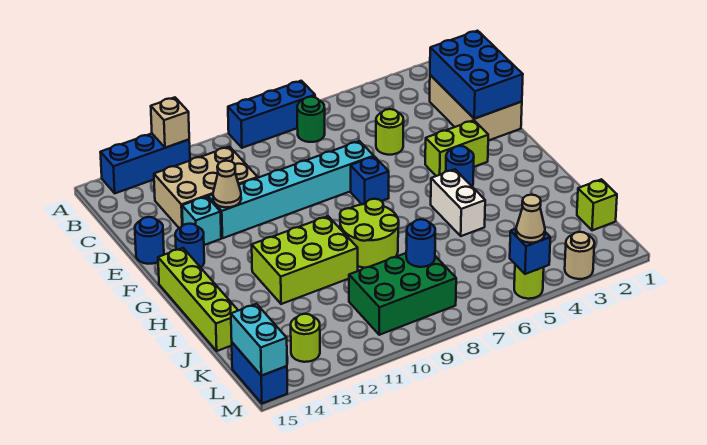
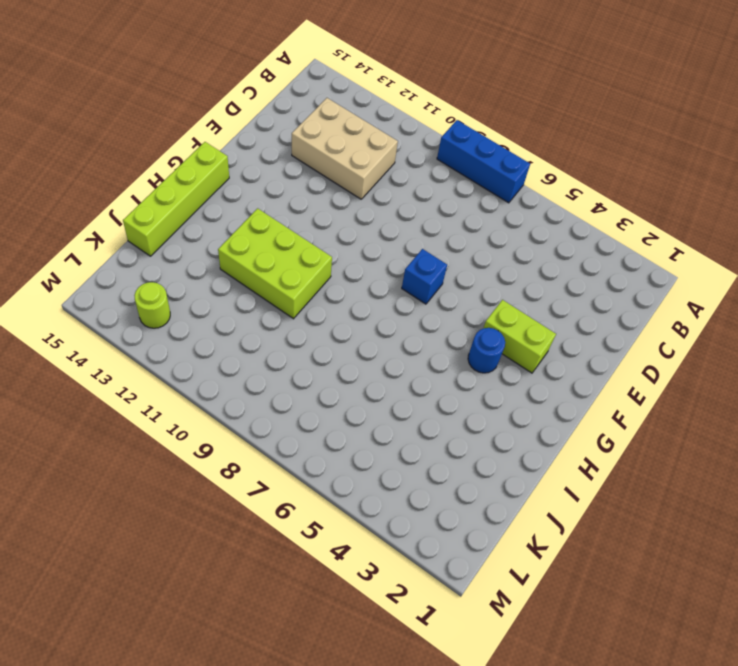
none -> blue brick A12:A14 level 1
none -> green round brick B7 level 1
none -> tan brick C1:E2 level 1
none -> lime round brick D5 level 1

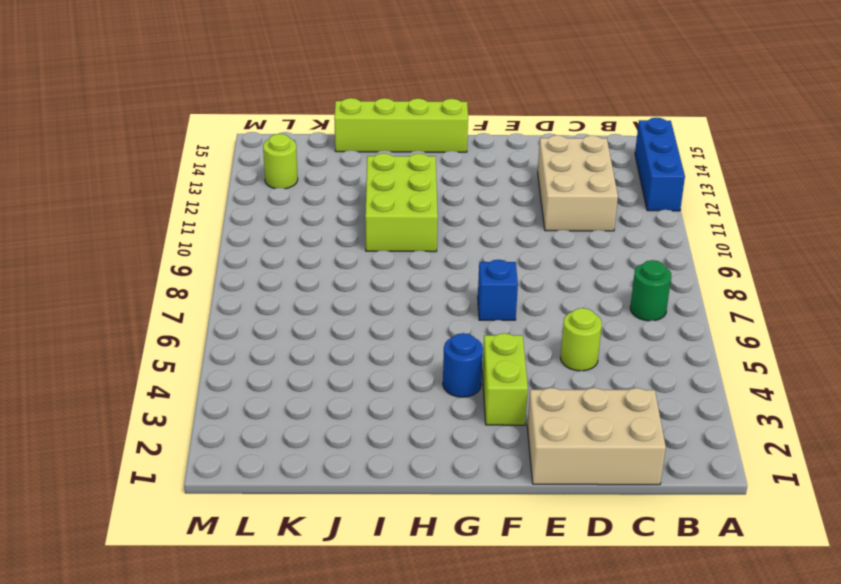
none -> blue brick A7:A9 level 1
none -> cyan brick E7:E12 level 1
none -> cyan brick E13 level 1
none -> blue round brick E15 level 1

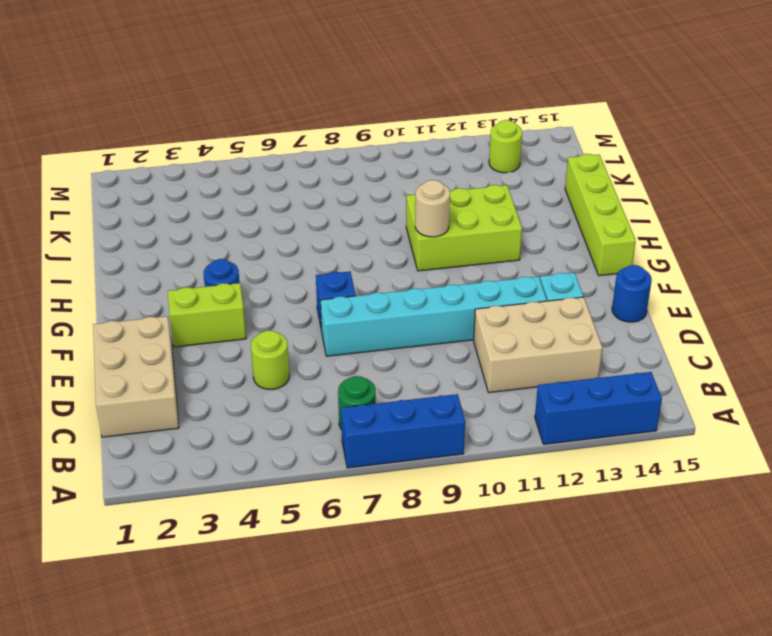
tan round brick H10 level 2 -> tan round brick M3 level 1
none -> blue round brick F14 level 1
none -> white brick H5:I5 level 1
none -> lime round brick H8:I9 level 1
none -> lime brick K1 level 1

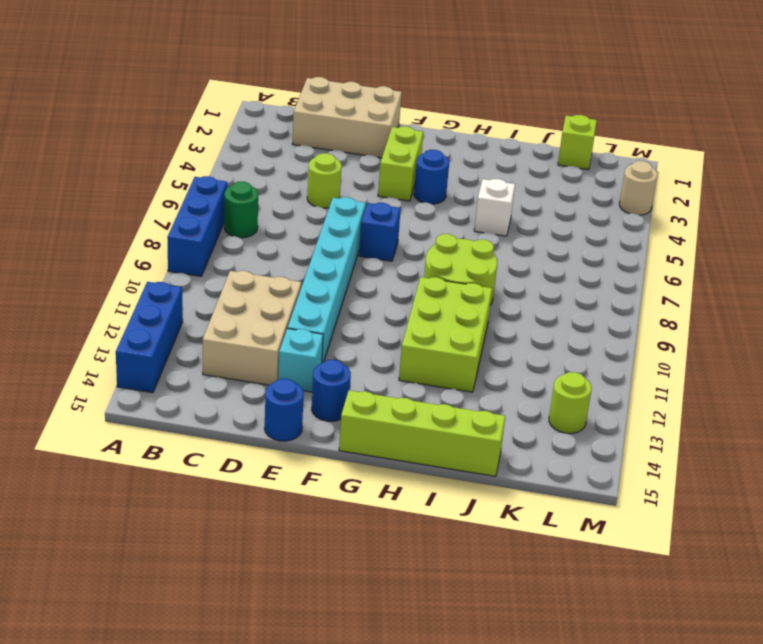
white brick I5 level 1 -> white brick H5:I5 level 1
none -> green brick K8:L10 level 1
none -> blue brick L15:M15 level 1
none -> lime round brick M5 level 1
none -> tan brick A12 level 2

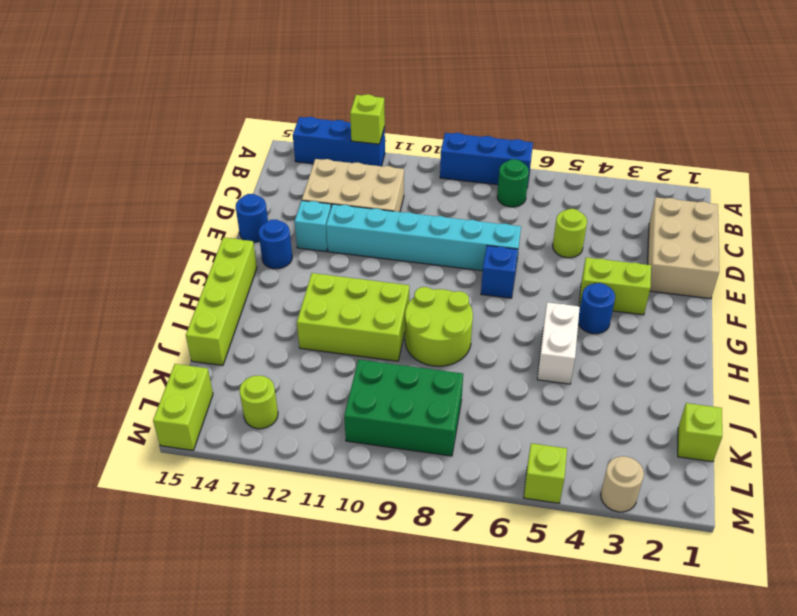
lime brick A12 level 2 -> tan brick A12 level 2
lime brick L15:M15 level 1 -> blue brick L15:M15 level 1
lime brick M5 level 1 -> lime round brick M5 level 1
none -> blue brick C1:E2 level 2
none -> tan cone E12 level 2
none -> blue round brick K8 level 2
none -> cyan brick L15:M15 level 2

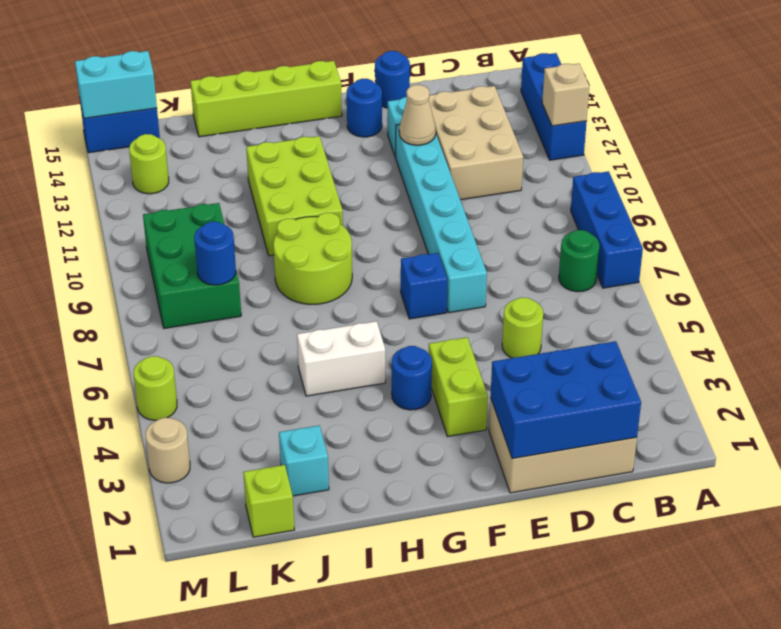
cyan brick J2 level 1 -> none
none -> blue brick M5 level 2
none -> tan cone M5 level 3

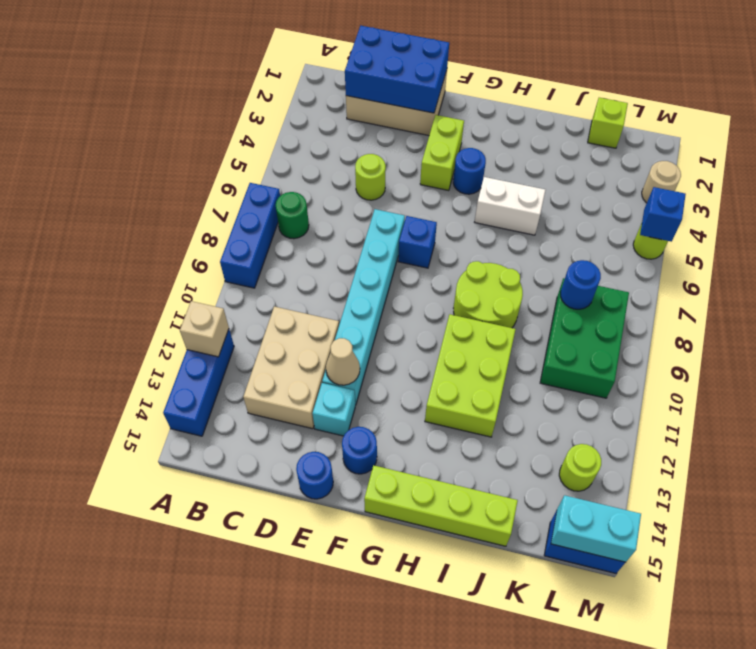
none -> tan cone M5 level 3

